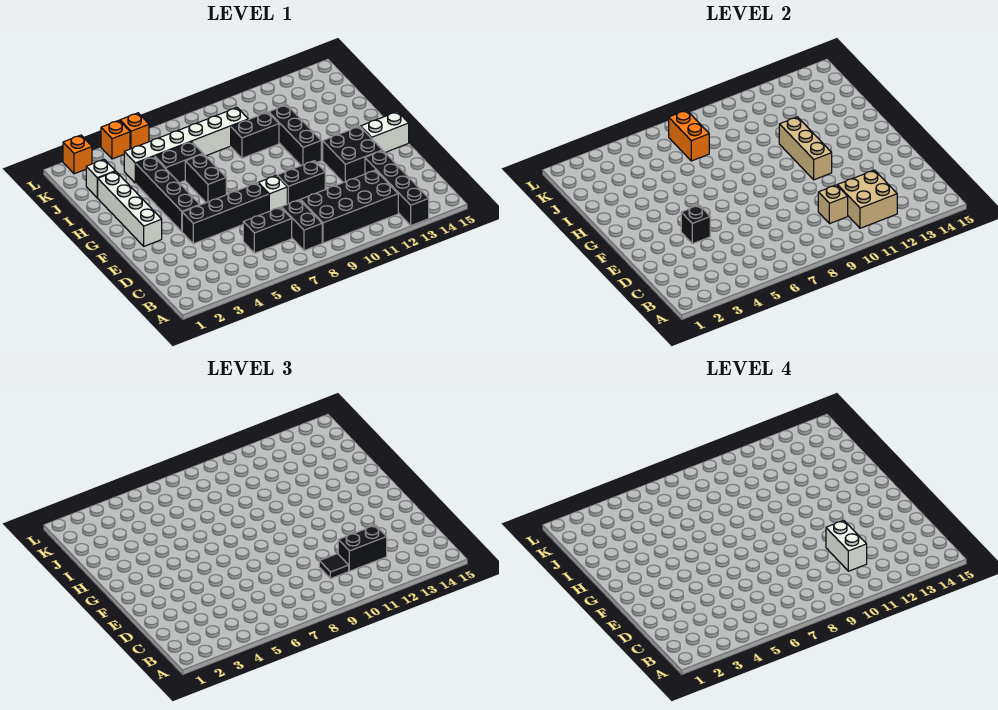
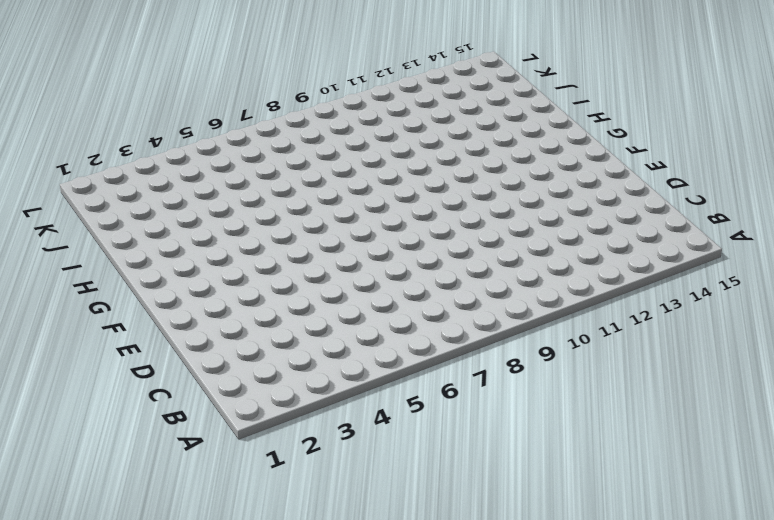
none -> black brick A13:D13 level 1
none -> black brick B8:C8 level 1
none -> black brick B9:C12 level 1

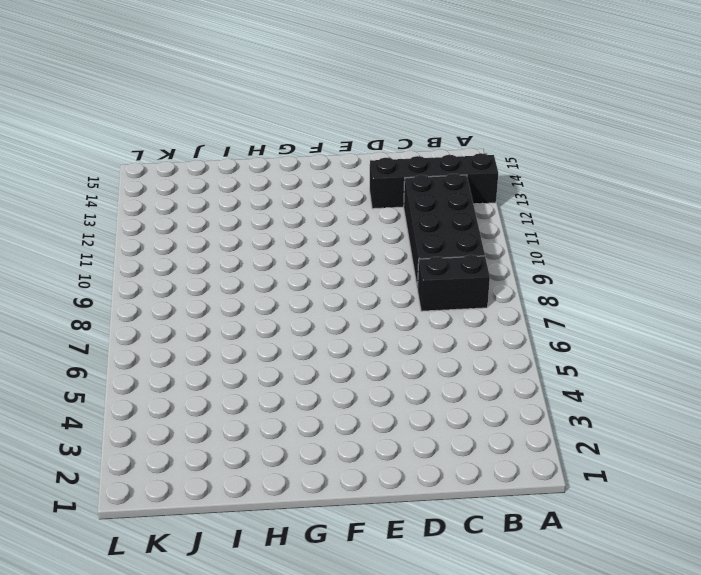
none -> black brick C6:C7 level 1
none -> black brick E4:E7 level 1
none -> white brick E8 level 1

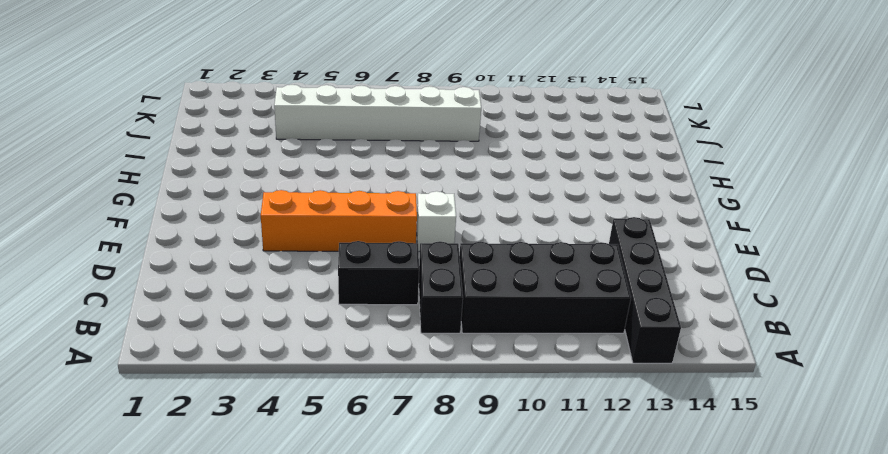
orange brick E4:E7 level 1 -> black brick E4:E7 level 1
none -> black brick E9:E10 level 1
none -> black brick E12:F13 level 1
none -> white brick F2:I2 level 1

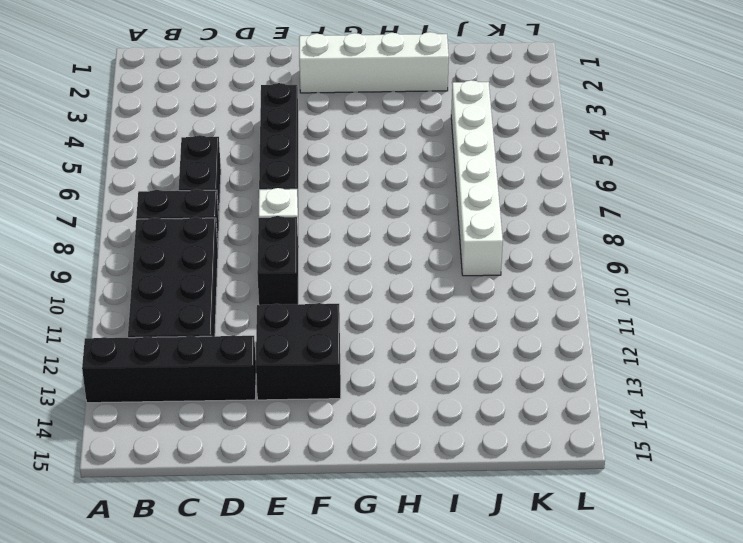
none -> black brick F4:I4 level 1
none -> white brick F14:F15 level 1
none -> black brick G6:H6 level 1

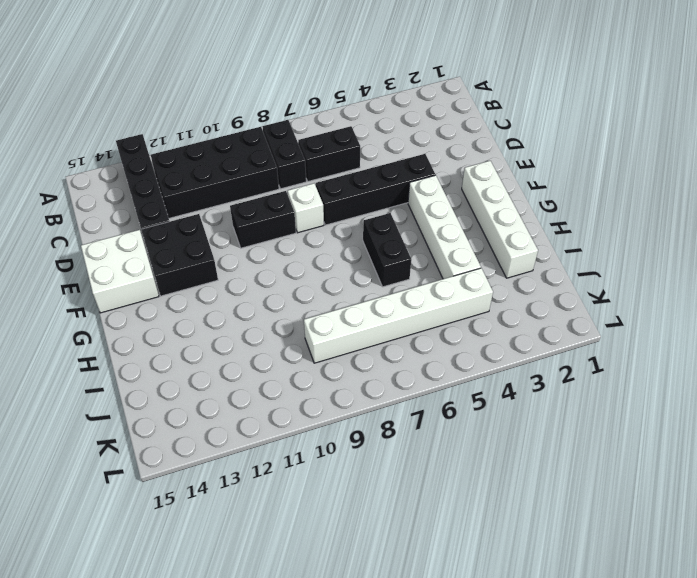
white brick E14:F15 level 1 -> white brick F14:F15 level 1
white brick F4:I4 level 1 -> black brick F4:I4 level 1
none -> black brick G11:I11 level 1
none -> black brick I5:I6 level 1
none -> black brick I9:I10 level 1

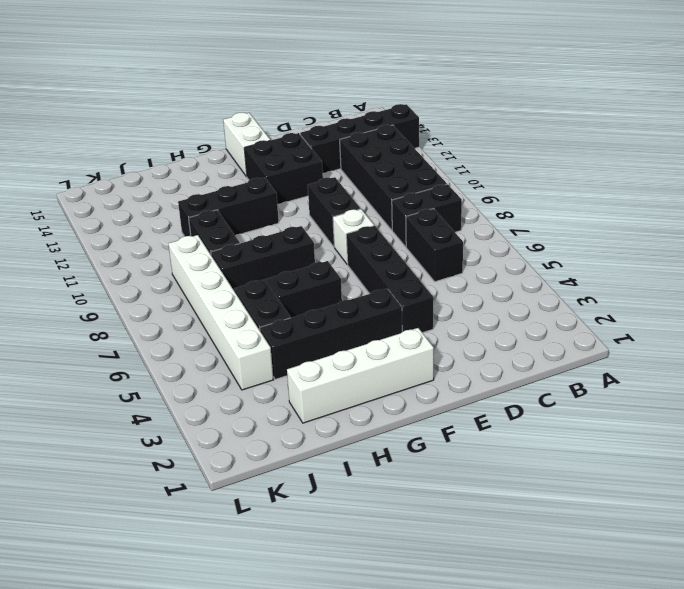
black brick G8:I8 level 1 -> none
none -> white brick J2 level 1
none -> orange brick L2 level 1
none -> orange brick L4 level 1

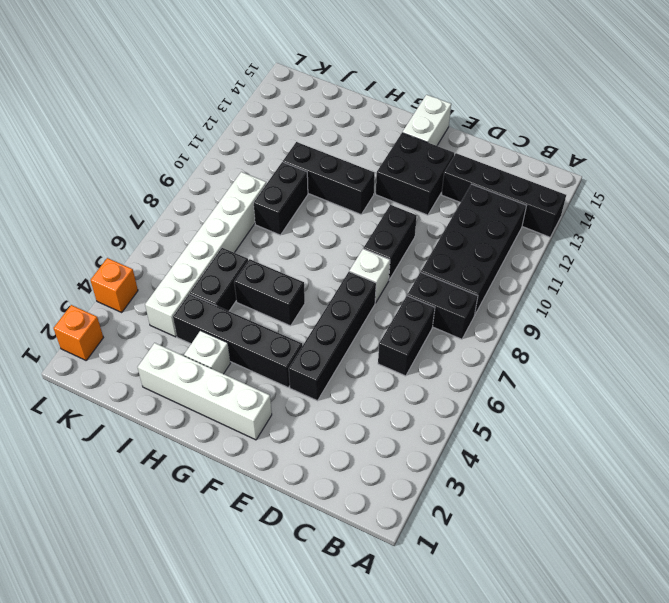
white brick H3 level 1 -> white brick J2 level 1
none -> orange brick L5 level 1
none -> tan brick B11:C12 level 2
none -> tan brick C10 level 2

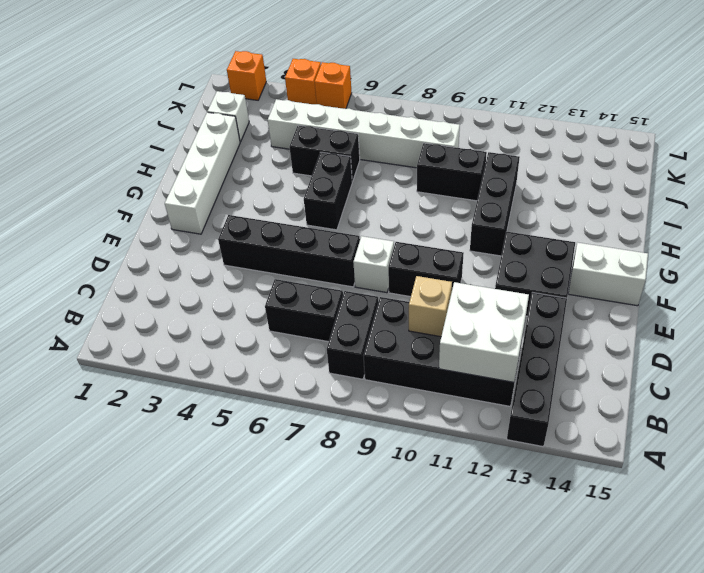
white brick B11:C12 level 2 -> tan brick B11:C12 level 2
none -> black brick F4:I4 level 1
none -> black brick E4 level 2
none -> tan brick F11:H11 level 2

